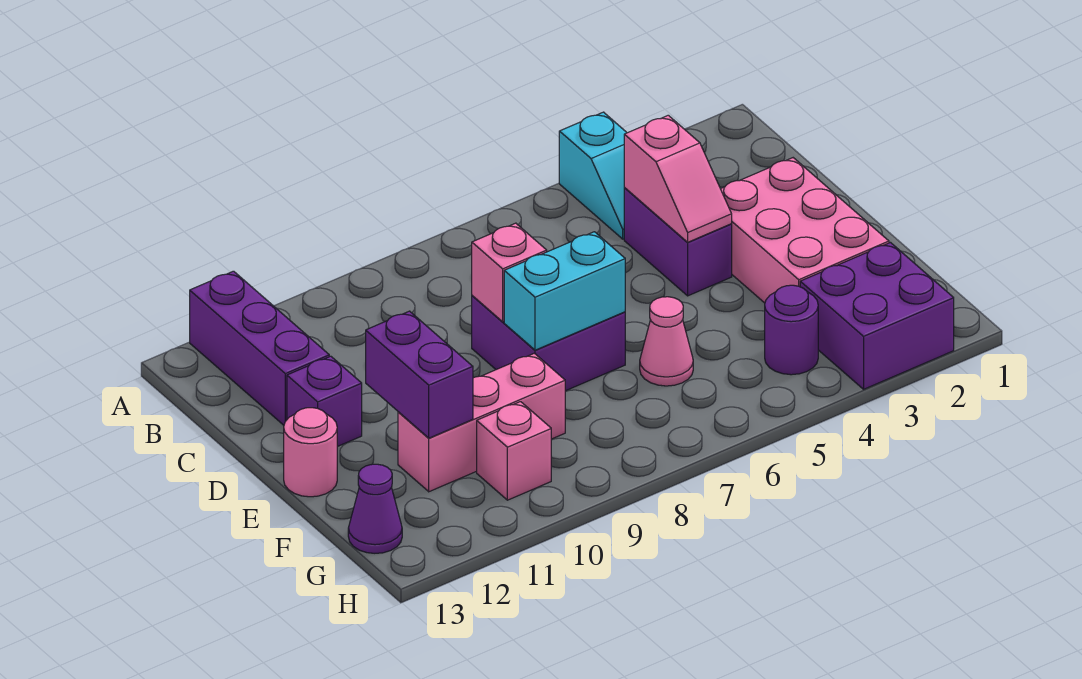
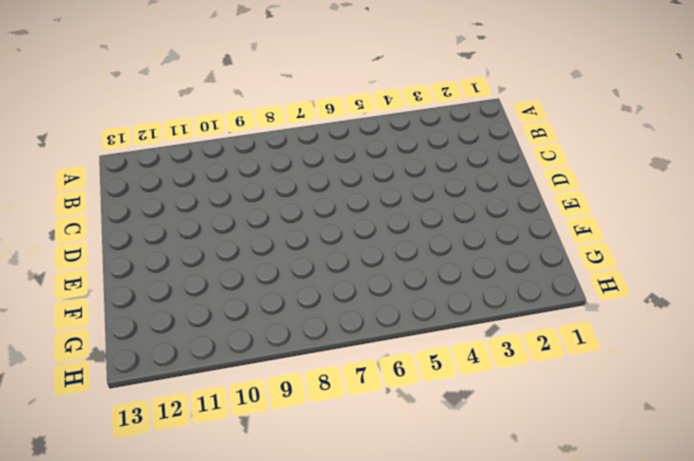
none -> cyan slope A4:B4 level 1 top A
none -> purple brick A12:C12 level 1
none -> purple brick C4:D4 level 1

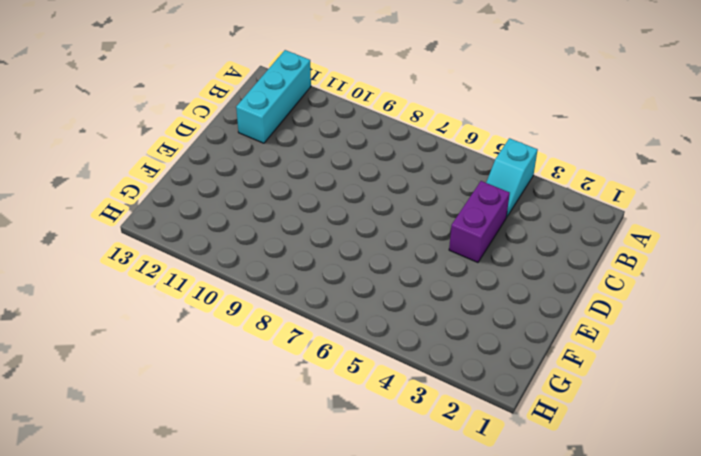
cyan brick A12:C12 level 1 -> purple brick A12:C12 level 1
none -> pink brick D2:F3 level 1
none -> purple brick D7:E8 level 1
none -> purple brick D12 level 1

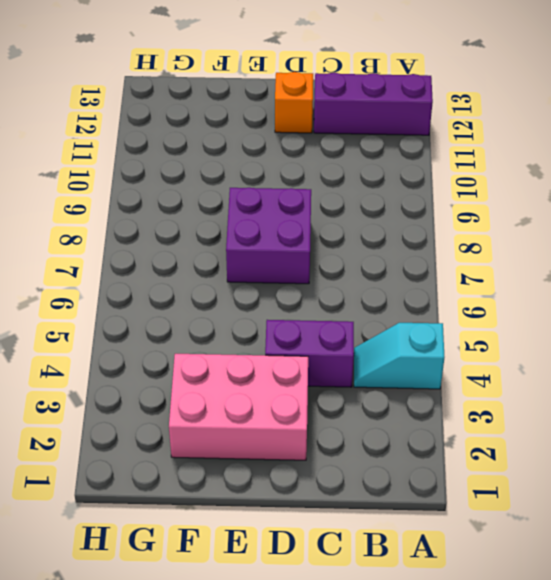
orange brick D12 level 1 -> purple brick D12 level 1
none -> pink round brick E13 level 1
none -> pink cone F6 level 1
none -> pink brick F9:F11 level 1

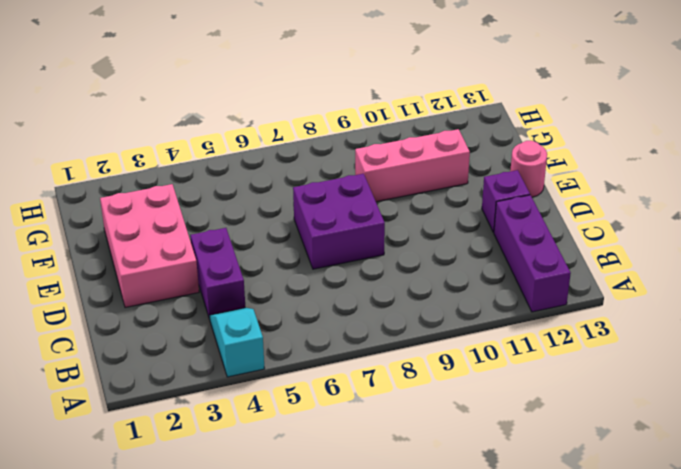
none -> pink cone F6 level 1
none -> purple brick G2:H3 level 1
none -> purple round brick G4 level 1

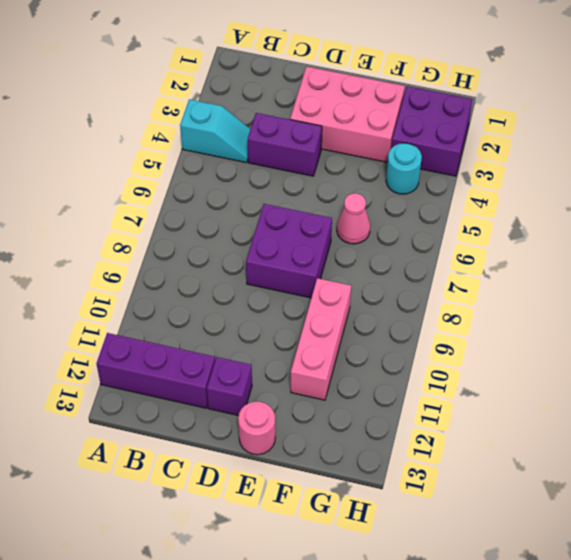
cyan round brick G4 level 1 -> purple round brick G4 level 1
none -> pink brick G10 level 1
none -> purple cone G13 level 1
none -> pink slope C4:D4 level 2 top C

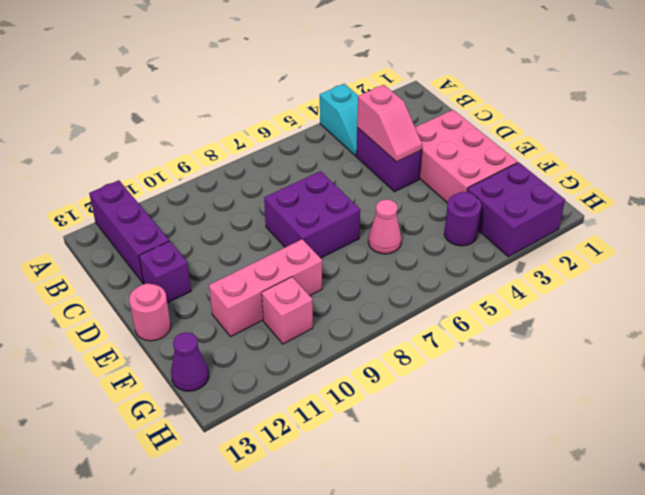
none -> pink brick D8 level 2
none -> cyan brick E7:E8 level 2
none -> purple brick E11:F11 level 2

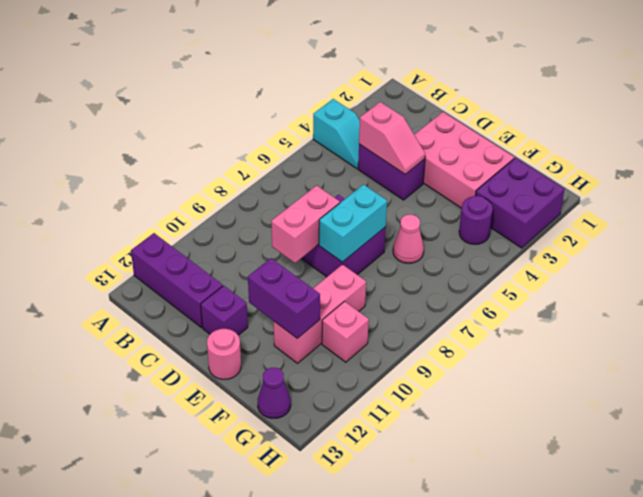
pink brick D8:D9 level 2 -> pink brick D8 level 2

